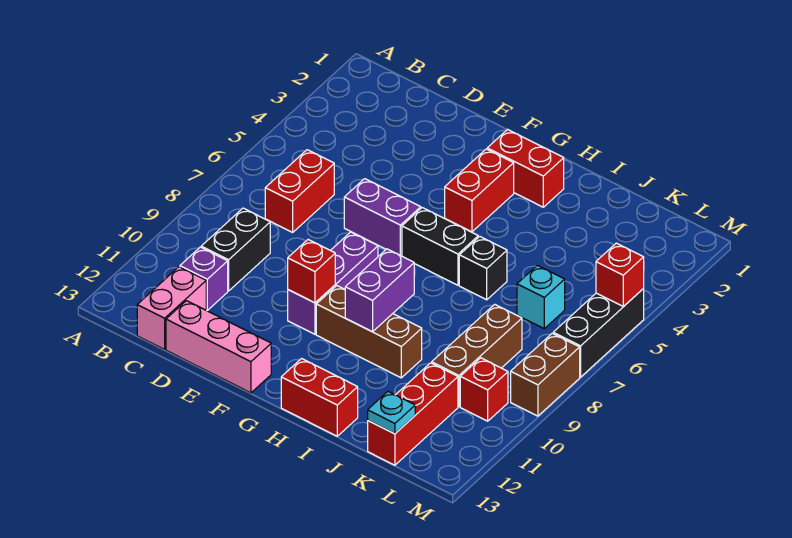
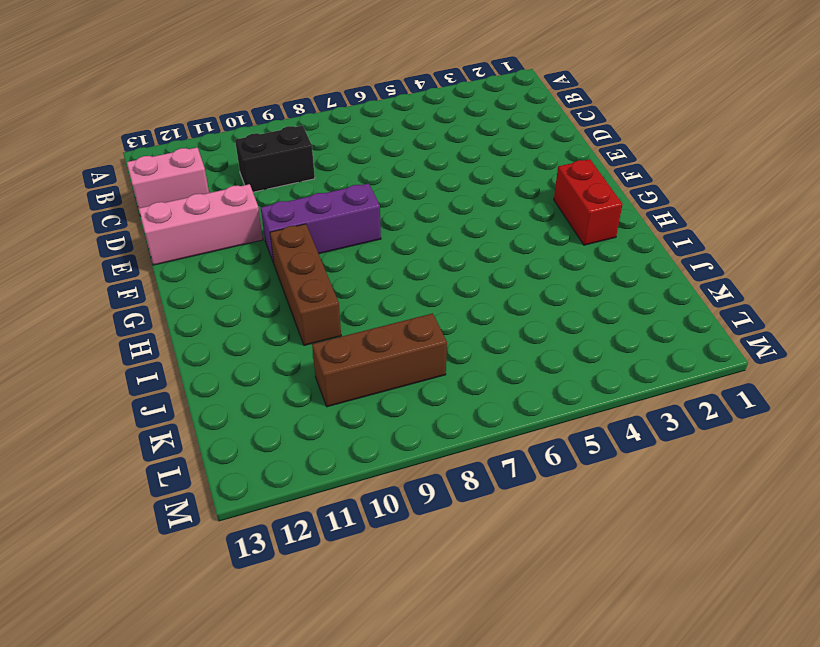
pink brick E11:E13 level 1 -> pink brick D13:F13 level 1
none -> red brick C6:C7 level 1
none -> purple brick C11 level 1
none -> purple brick E6:F6 level 1

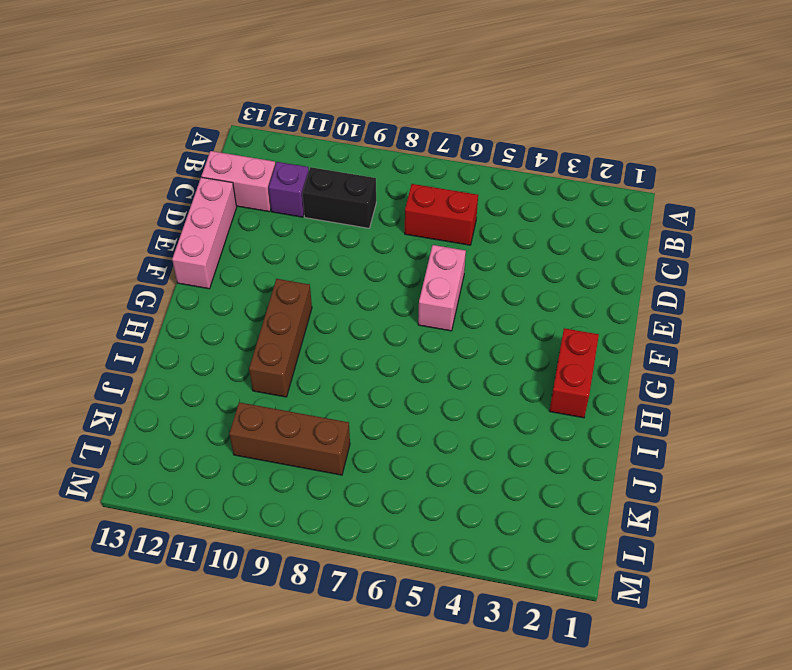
pink brick E6:F6 level 1 -> purple brick E6:F6 level 1
none -> purple brick F8:F10 level 1
none -> red brick G3:G4 level 1
none -> black brick G6:H6 level 1

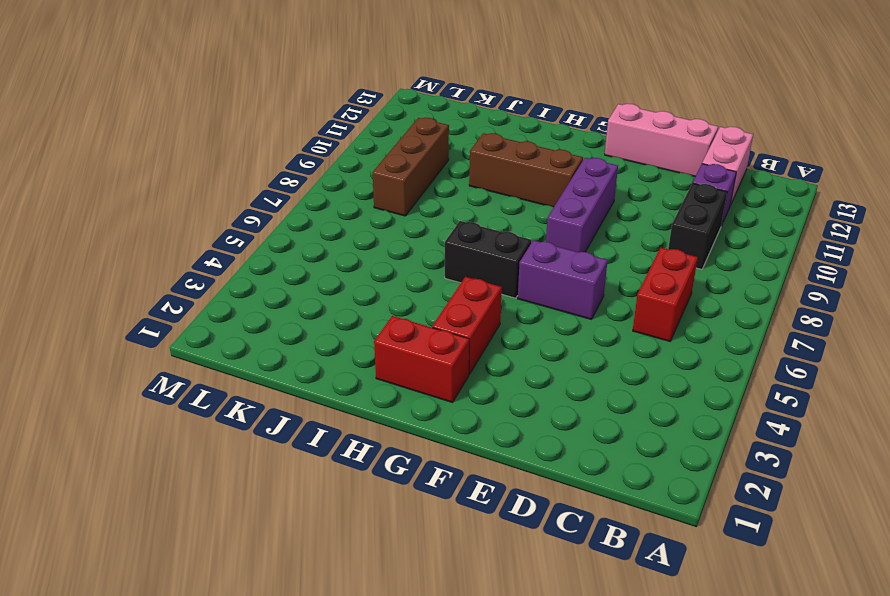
none -> red brick H13:I13 level 1
none -> black brick I6 level 1
none -> cyan brick K6 level 1

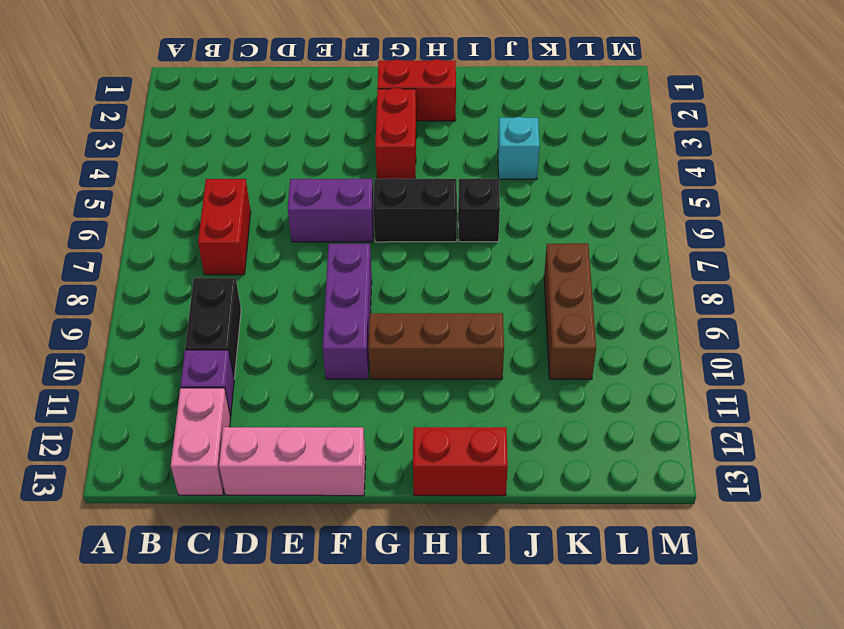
cyan brick J4 level 1 -> cyan brick K6 level 1
none -> red brick K11:K13 level 1
none -> red brick L10 level 1
none -> black brick M5:M7 level 1

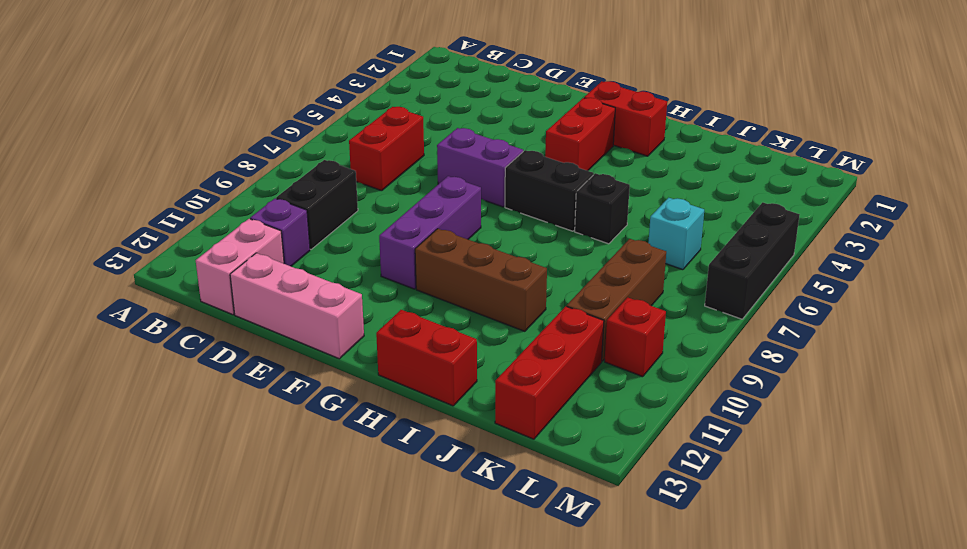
none -> brown brick M8:M9 level 1
none -> red brick F10 level 2
none -> purple brick H9:H10 level 2

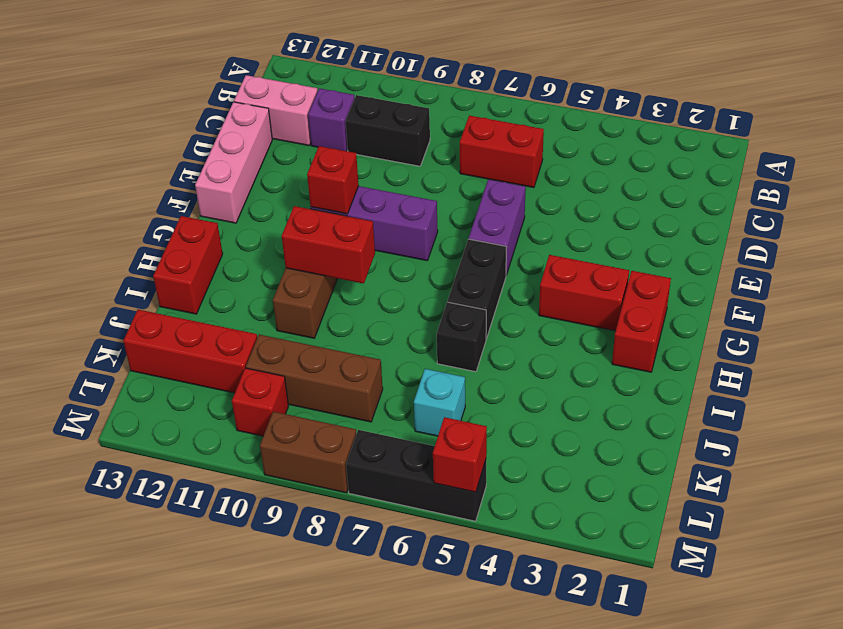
red brick H9:H10 level 2 -> purple brick H9:H10 level 2
none -> cyan plate K13 level 2

